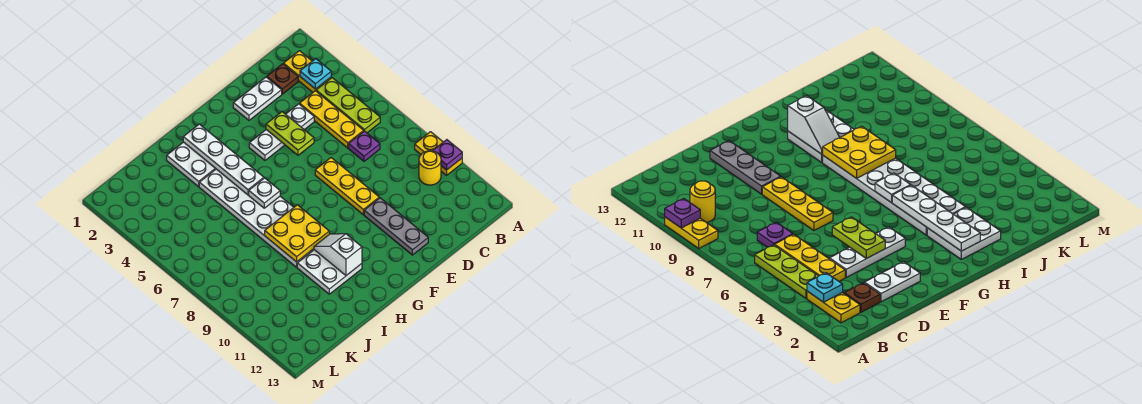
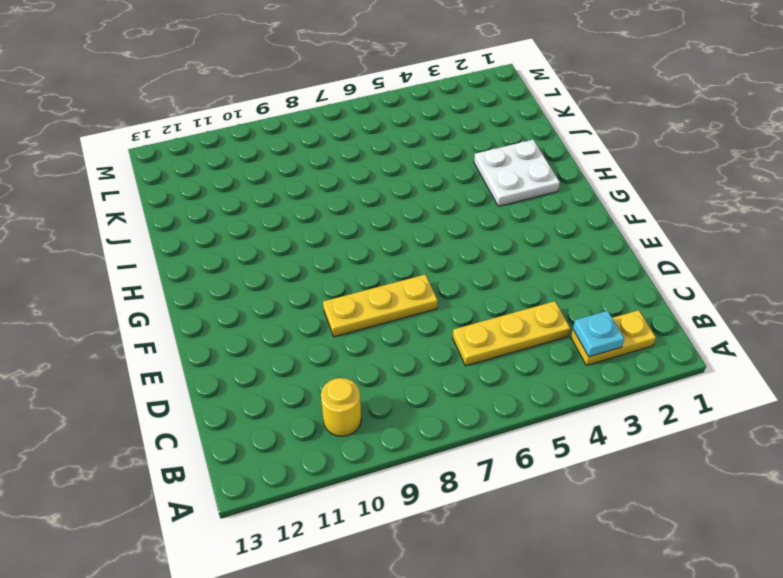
none -> yellow plate A9:A10 level 1
none -> lime plate B4:B6 level 1
none -> brown plate C2 level 1

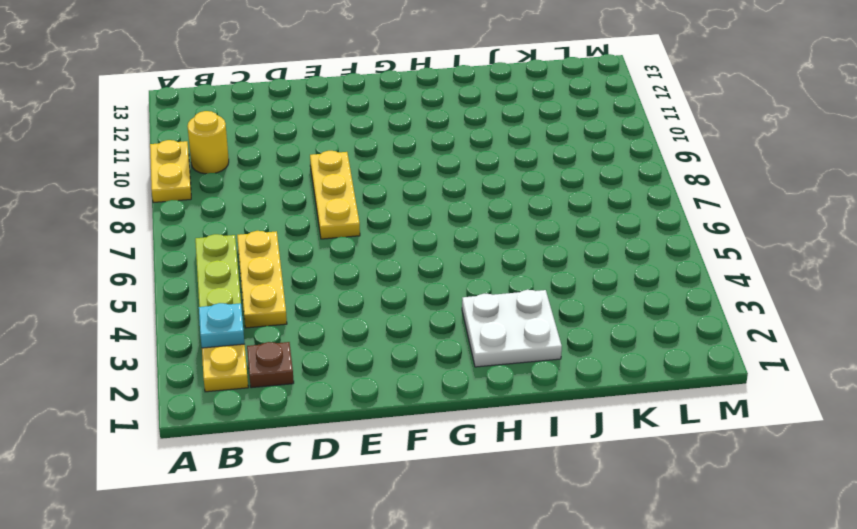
none -> purple plate C7 level 1
none -> white plate D2:E2 level 1
none -> white plate D4:F4 level 1

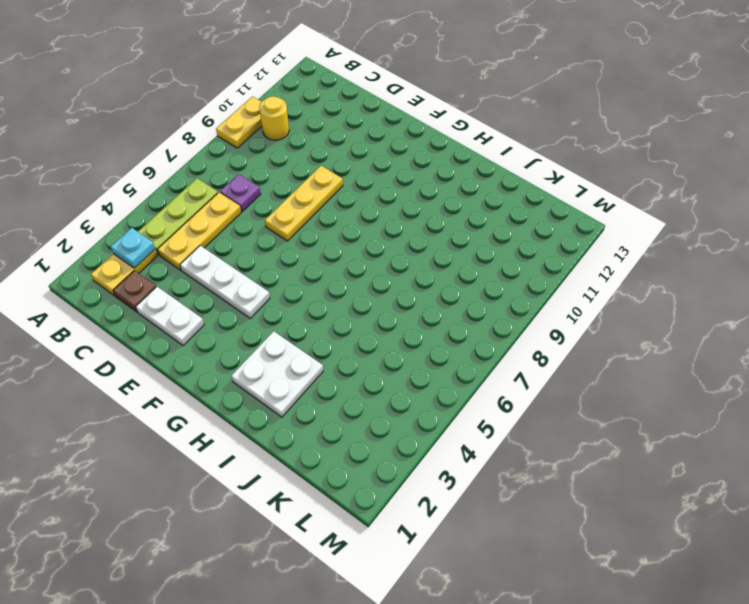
none -> grey plate E10:E12 level 1
none -> white plate H4:I9 level 1
none -> white plate H10:I11 level 1

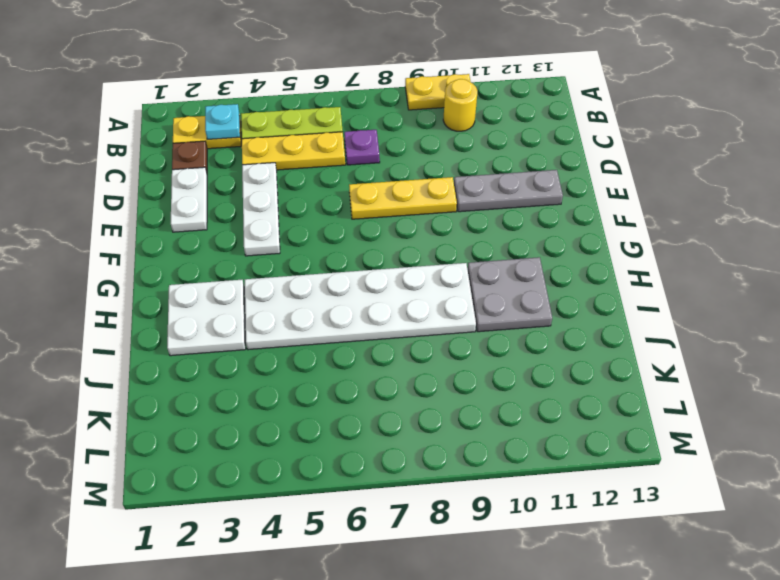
grey plate H10:I11 level 1 -> white plate H10:I11 level 1
none -> purple plate A10 level 2
none -> lime plate E4:E5 level 2
none -> white plate H2:H5 level 2

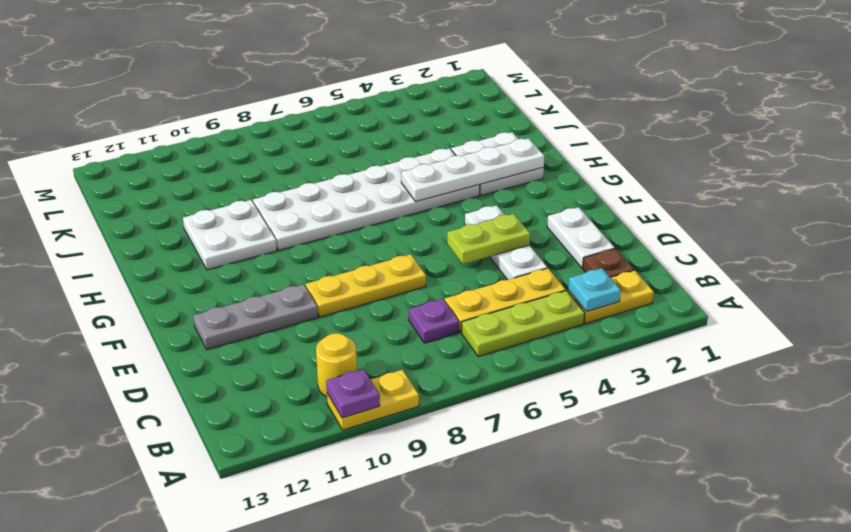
none -> white plate H6 level 2
none -> yellow plate H8:I9 level 2
none -> white slope H10:H11 level 2 top 11

